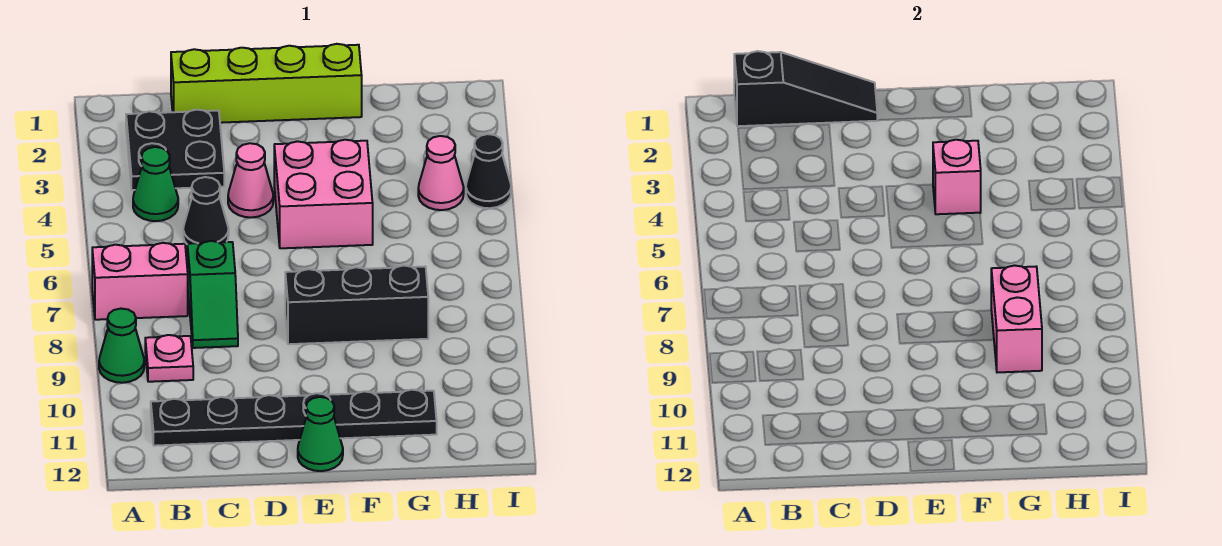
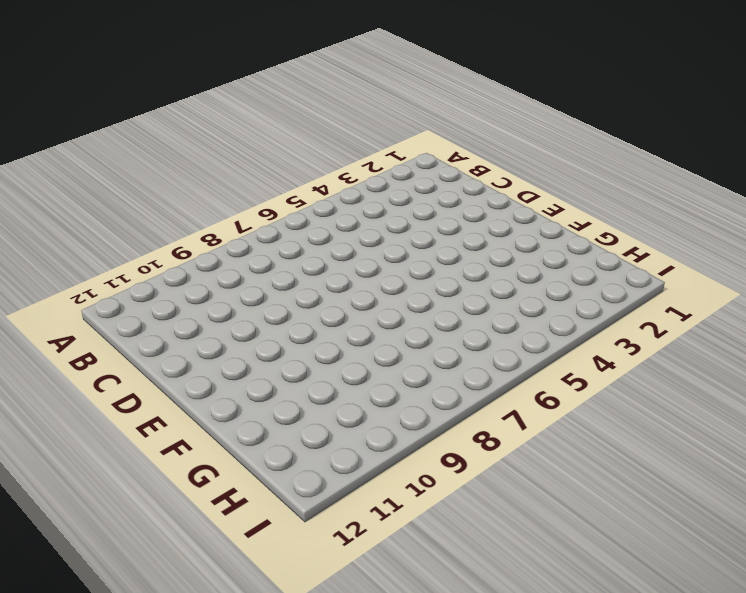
none -> pink brick A7:B7 level 1
none -> green cone A9 level 1
none -> black plate B2:C3 level 1

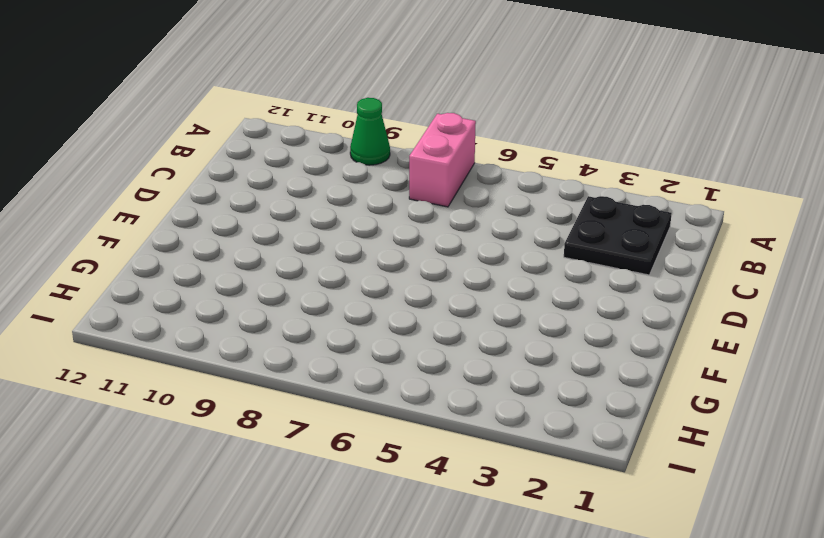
none -> green cone B4 level 1
none -> pink plate B9 level 1
none -> black plate B11:G11 level 1

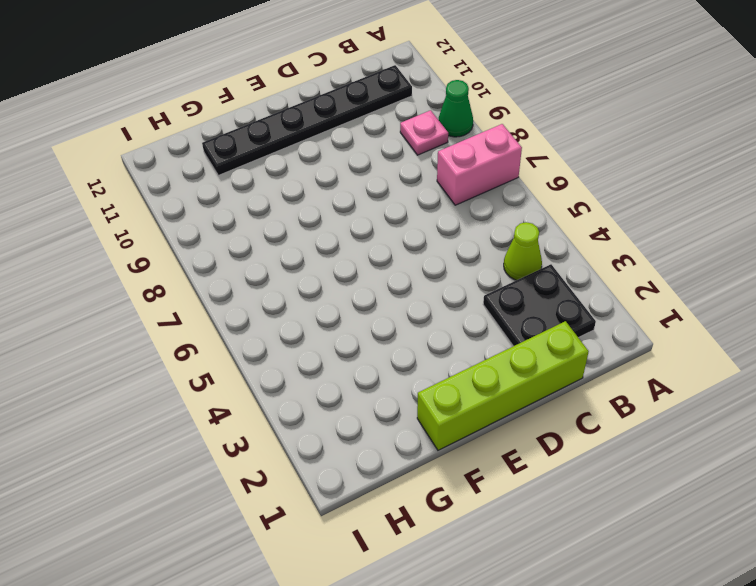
lime cone B4 level 1 -> green cone B4 level 1
none -> black cone C5 level 1
none -> green slope C7:C8 level 1 top 7
none -> pink cone D4 level 1

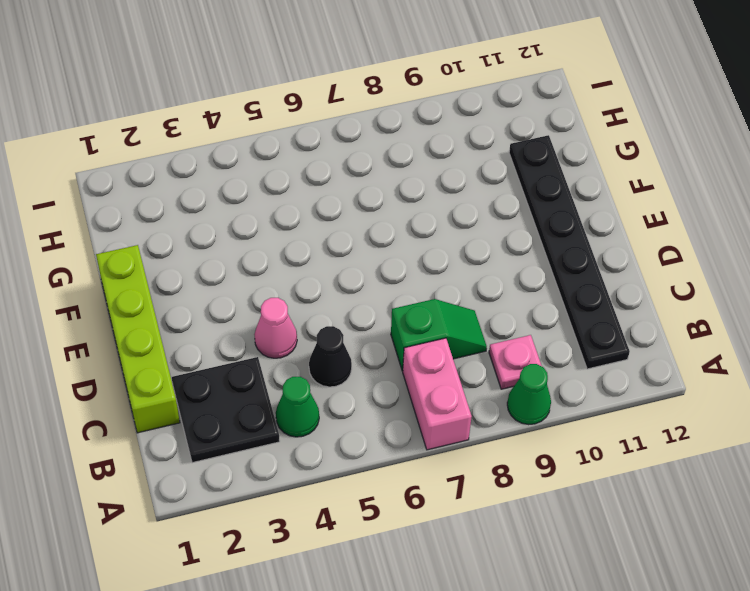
none -> pink brick E4:F5 level 1
none -> black brick E8:G8 level 1
none -> green cone E12 level 1

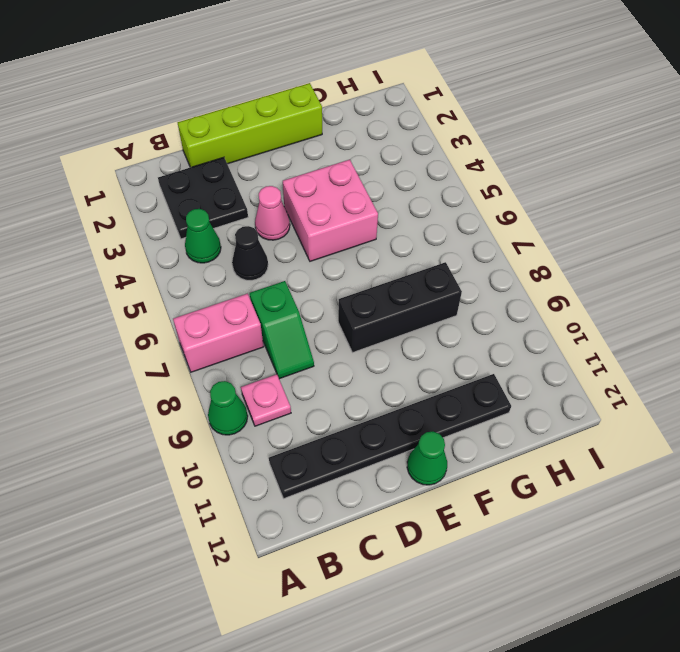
none -> pink cone H4 level 1
none -> black cone I4 level 1
none -> black slope B1:D1 level 2 top B

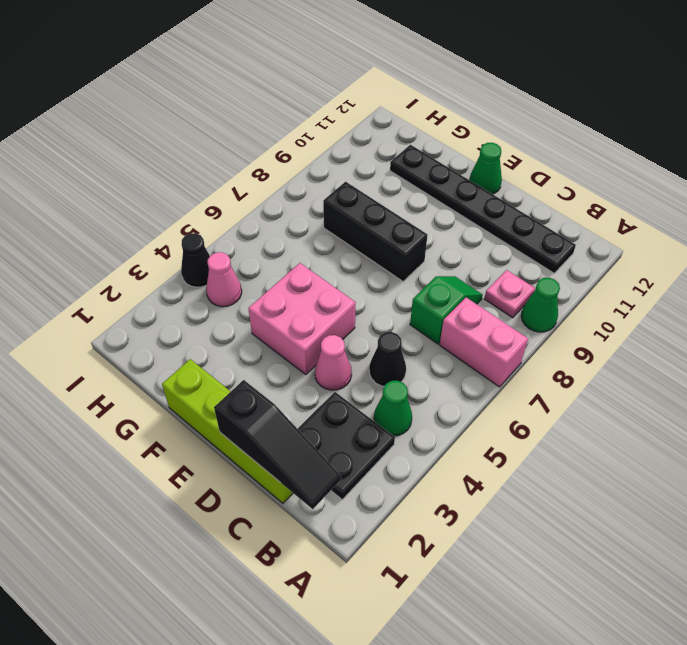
black slope B1:D1 level 2 top D -> black slope B1:D1 level 2 top B
none -> pink brick F4 level 2
none -> pink brick G8:G9 level 2

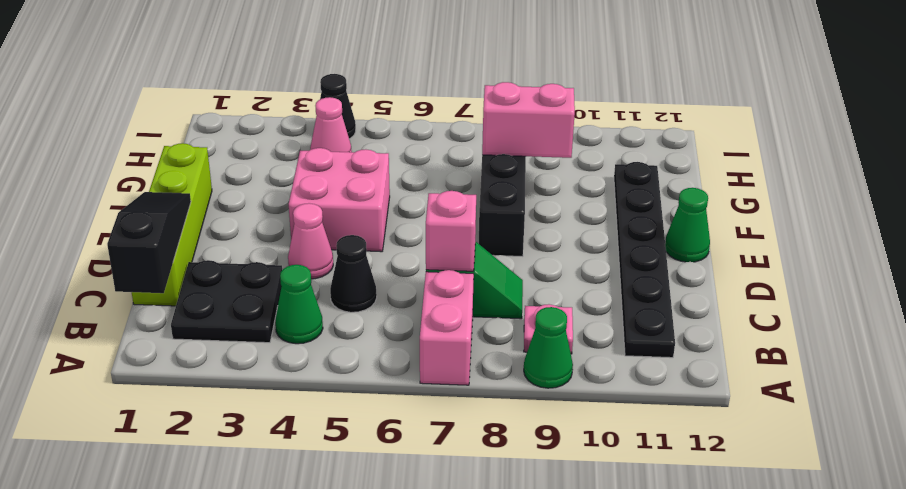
pink brick C7 level 2 -> pink brick F4 level 2

